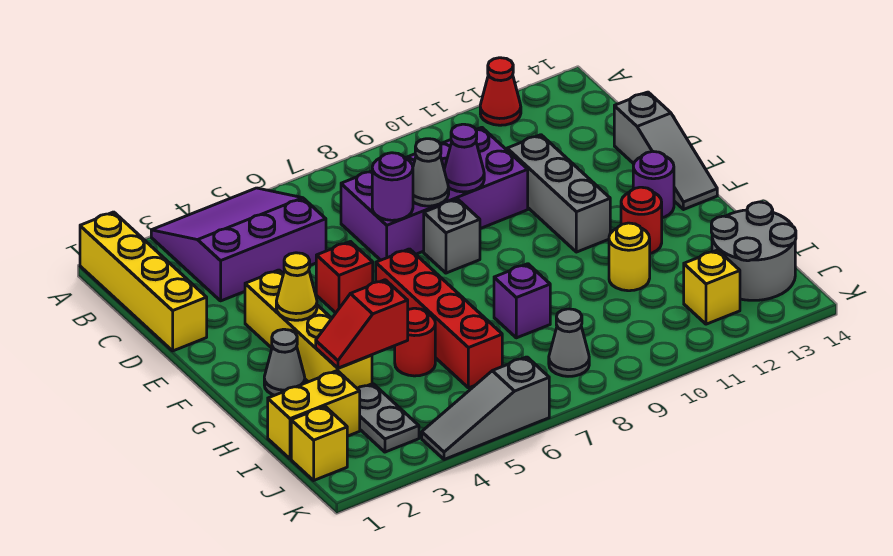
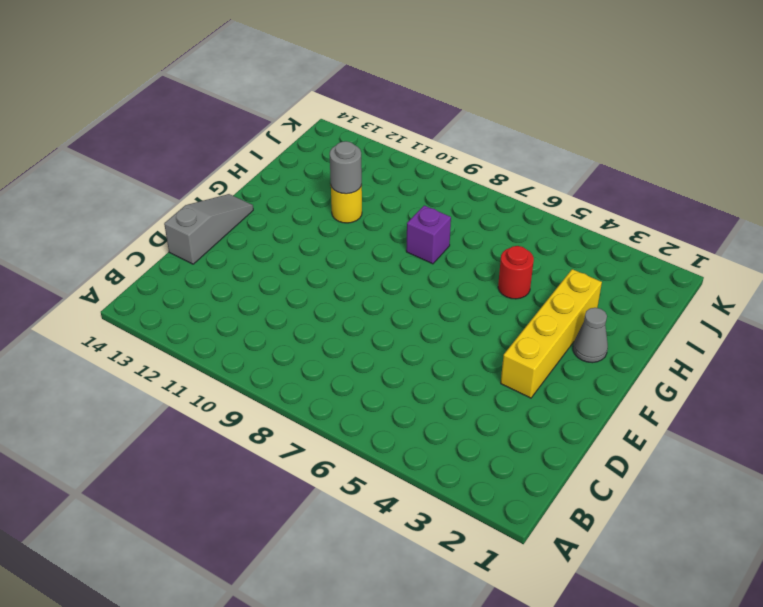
grey round brick H11 level 2 -> none
none -> yellow brick A1:D1 level 1
none -> purple slope A3:C5 level 1 top C
none -> red cone A12 level 1

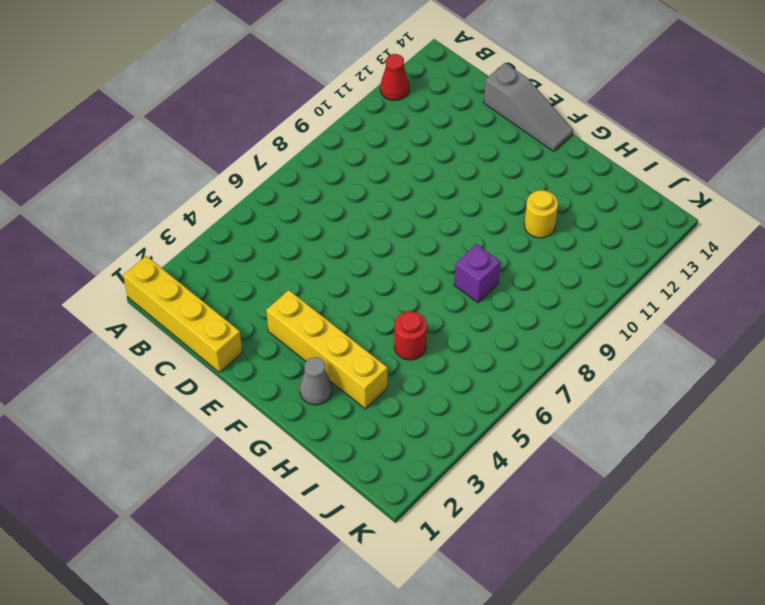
none -> purple slope A3:C5 level 1 top C
none -> purple brick C7:D10 level 1
none -> grey brick D11:F11 level 1

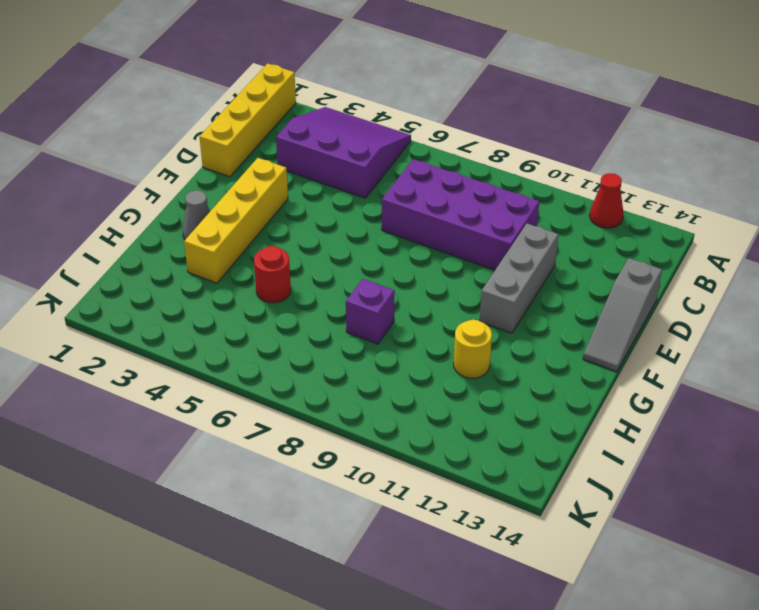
none -> red brick E5 level 1
none -> grey brick E8 level 1
none -> red brick F6:I6 level 1

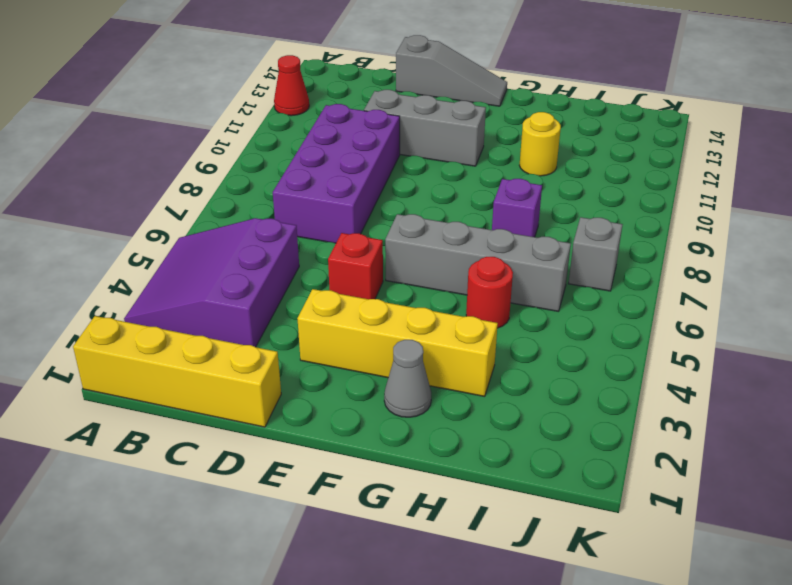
grey brick F6:I6 level 1 -> red brick F6:I6 level 1
grey brick J7 level 1 -> grey brick E8 level 1
none -> purple round brick F13 level 1
none -> red round brick G12 level 1
none -> yellow brick I1:I2 level 1

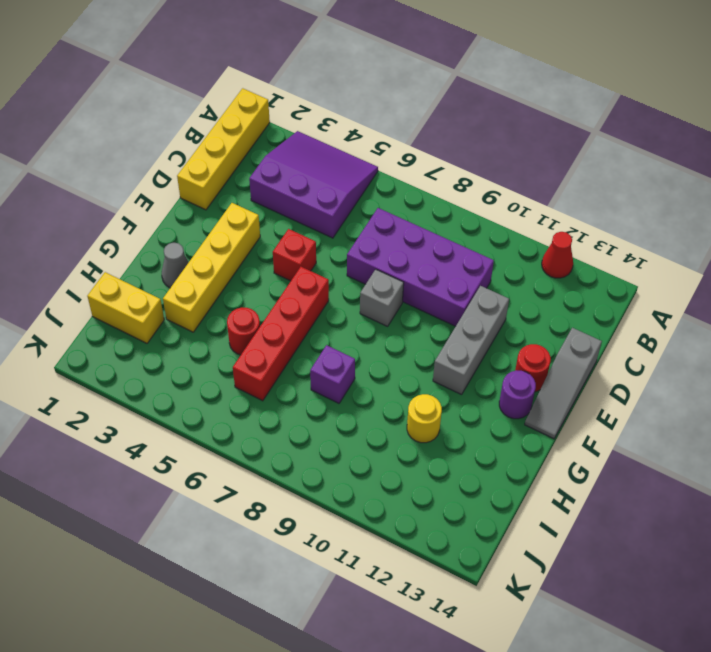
red round brick E13 level 1 -> red round brick G12 level 1
none -> grey plate I3:J3 level 1
none -> grey round brick I13:J14 level 1
none -> yellow brick J1 level 1

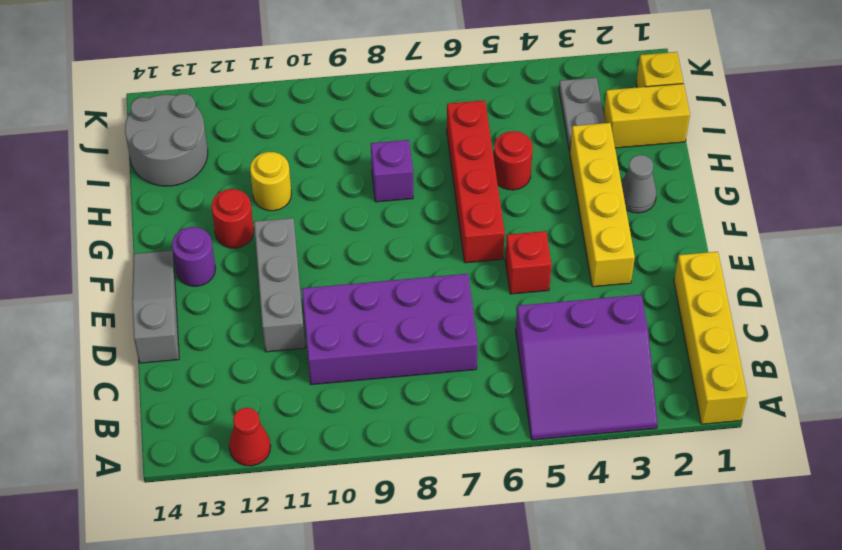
none -> grey brick E8 level 1
none -> grey cone J8 level 1
none -> yellow brick J12 level 1

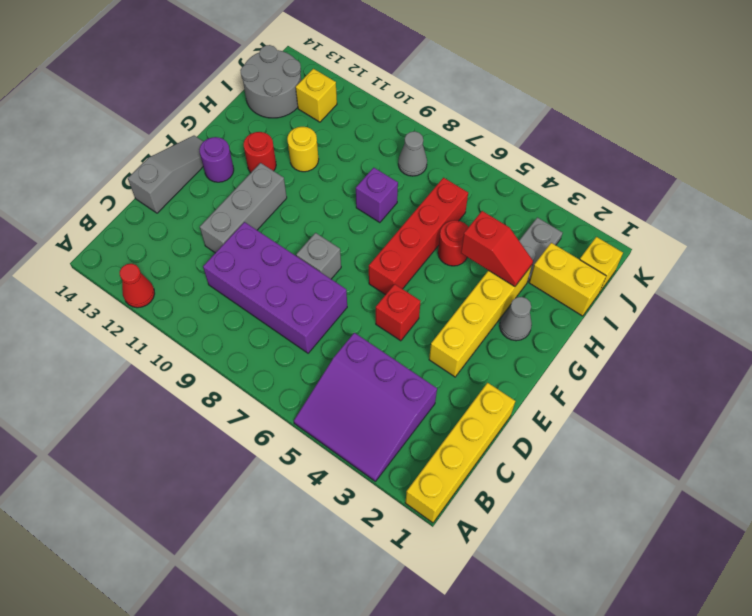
none -> grey slope K4:K6 level 1 top 6
none -> purple round brick D7 level 2
none -> grey cone D8 level 2

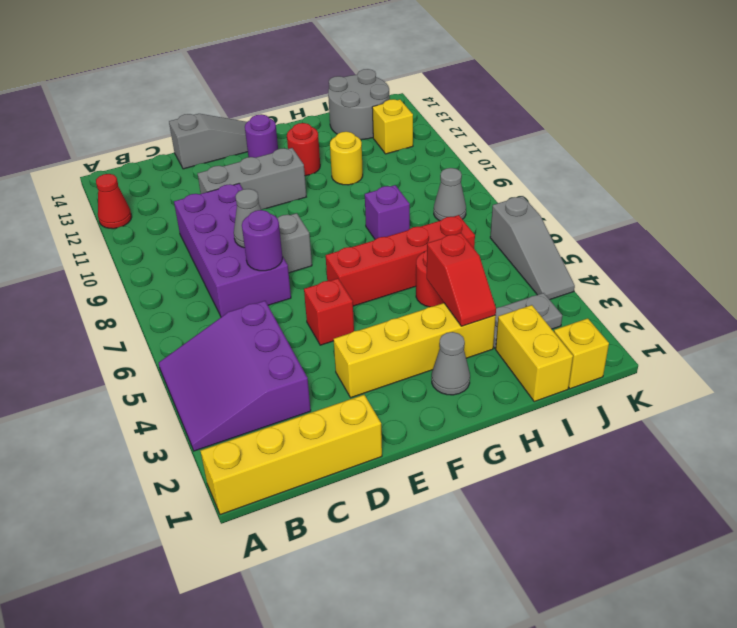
none -> purple cone D9 level 2
none -> yellow cone F3 level 2

